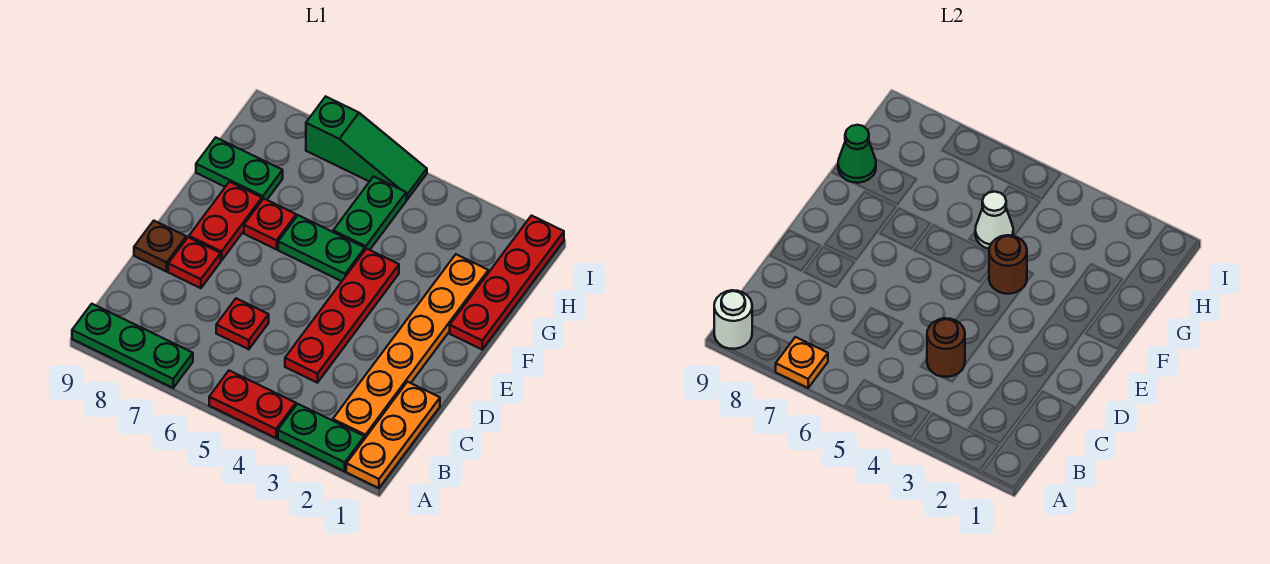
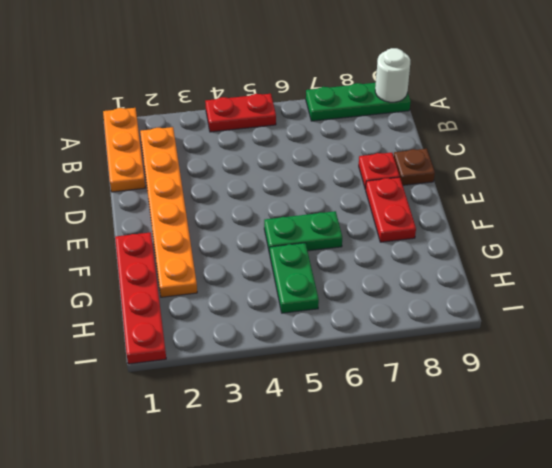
none -> green plate A2:A3 level 1
none -> red plate C4:F4 level 1
none -> red plate C6 level 1

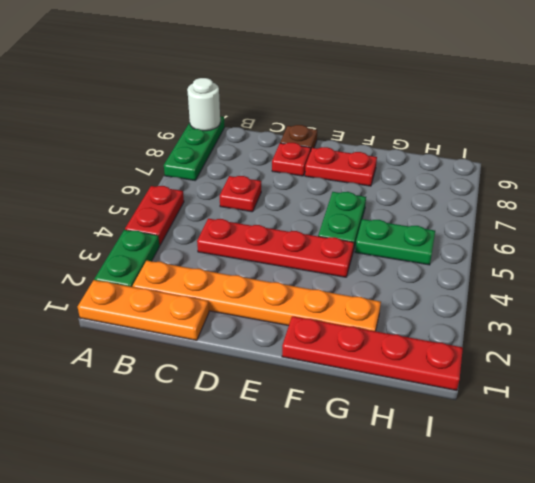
none -> red plate F7 level 1
none -> green plate G8:G9 level 1
none -> green slope I5:I7 level 1 top 7

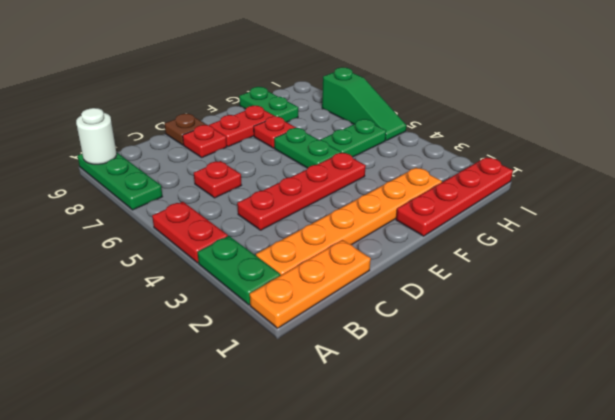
none -> orange plate A7 level 2
none -> brown round brick C4 level 2
none -> brown round brick F4 level 2

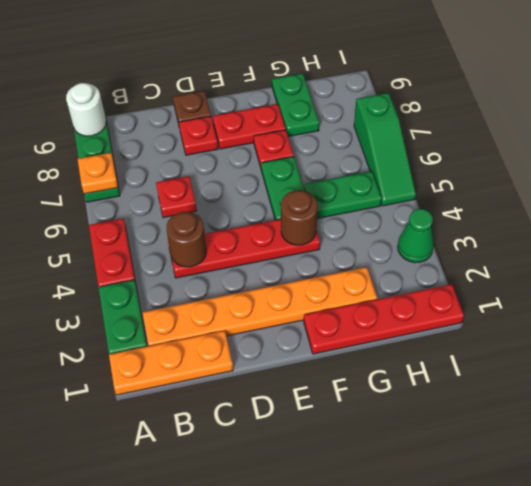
green cone I3 level 1 -> green cone G9 level 2
none -> white cone G5 level 2

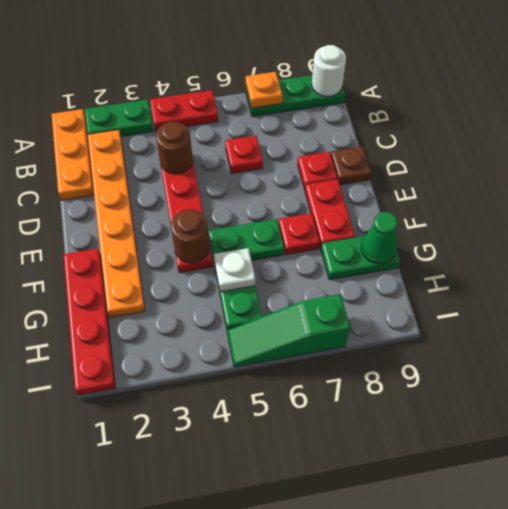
white plate G5 level 2 -> white cone G5 level 2

